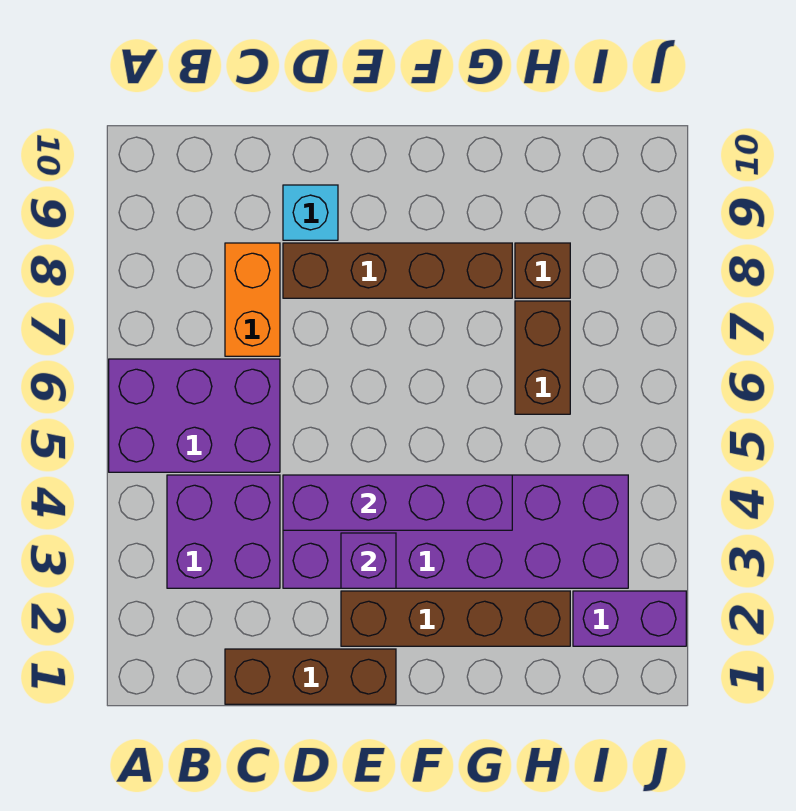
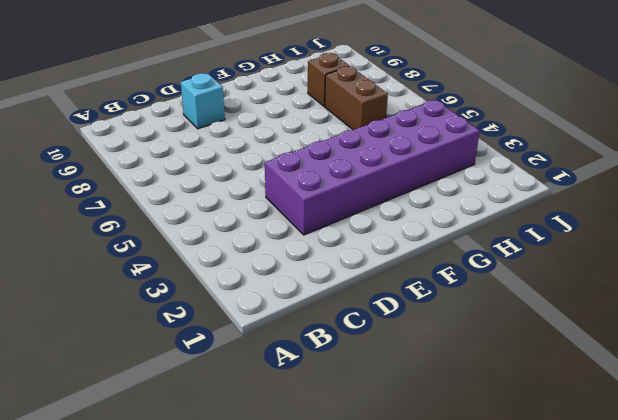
none -> purple brick A5:C6 level 1
none -> purple brick B3:C4 level 1
none -> brown brick C1:E1 level 1

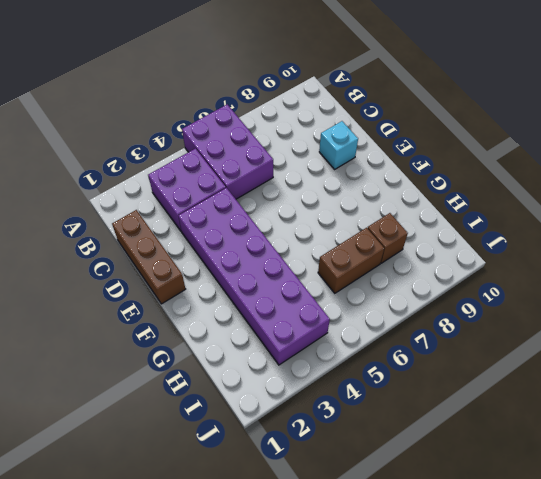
none -> orange brick C7:C8 level 1
none -> brown brick D8:G8 level 1
none -> brown brick E2:H2 level 1

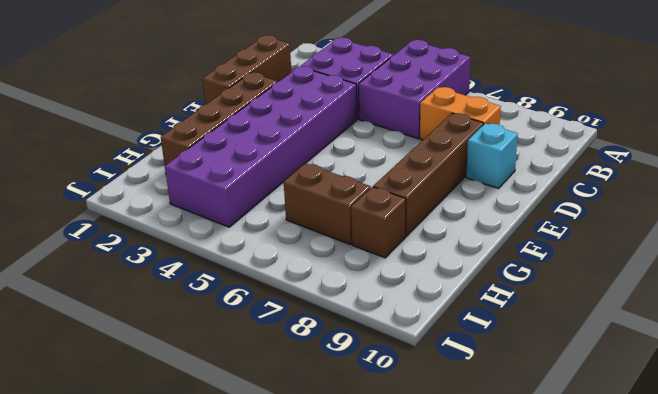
none -> purple brick I2:J2 level 1
none -> purple brick D4:G4 level 2
none -> purple brick E3 level 2

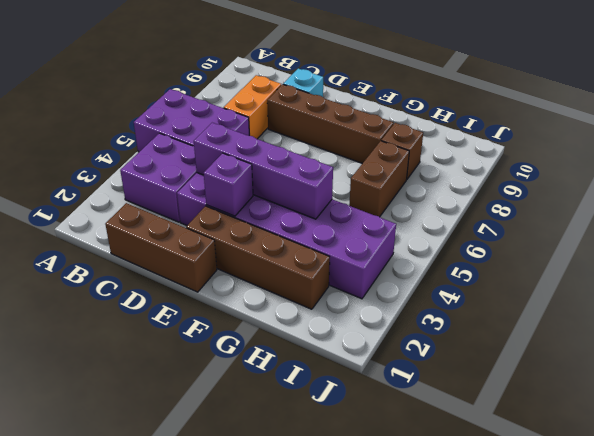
none -> purple brick I2:J2 level 1

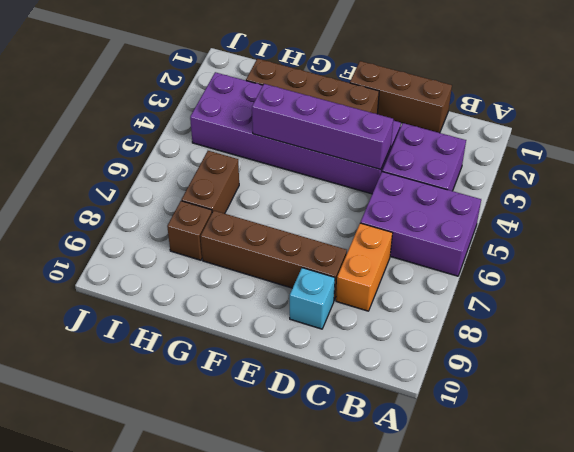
none -> purple brick I2:J2 level 1
none -> purple brick E3 level 2

